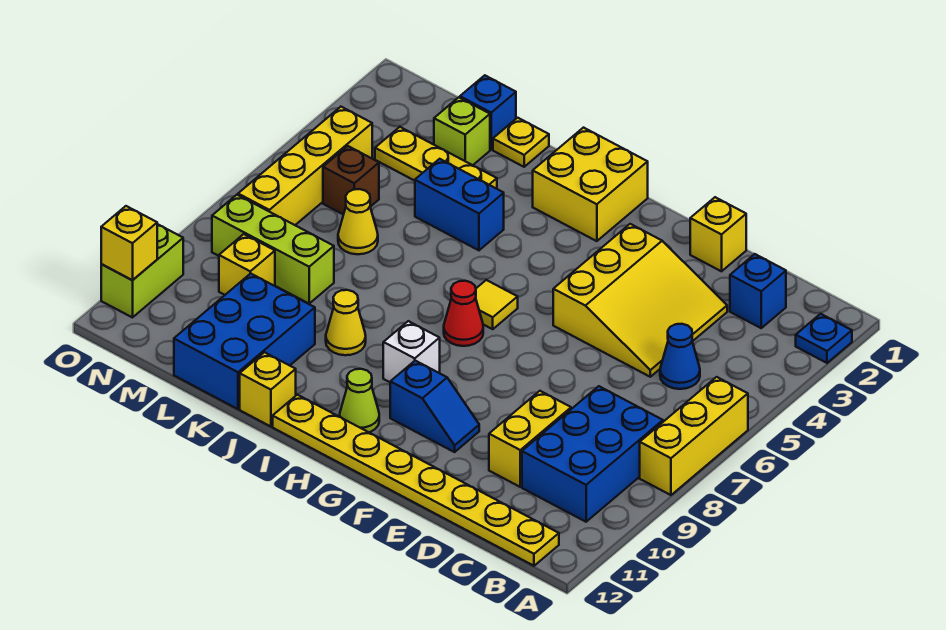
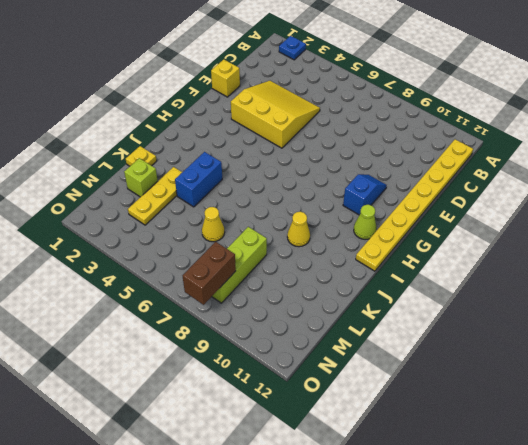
brown brick N8:O8 level 2 -> none
none -> yellow brick A6:A8 level 1
none -> blue brick B8:C10 level 1
none -> blue brick C2 level 1
none -> blue cone C5 level 1

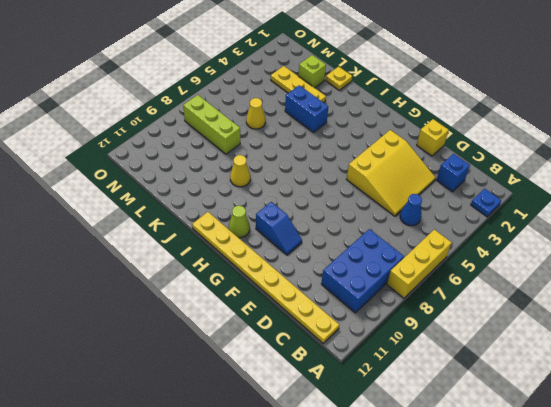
none -> yellow brick D9:D10 level 1
none -> yellow brick H1:I2 level 1
none -> yellow tile H6 level 1
none -> red cone H7 level 1

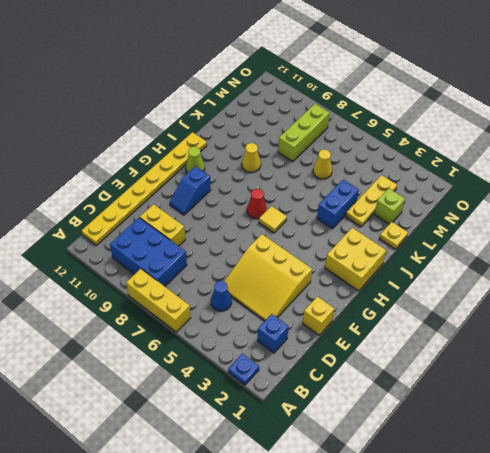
none -> white brick H9 level 1
none -> yellow brick J12 level 1
none -> blue brick K10:L12 level 1
none -> blue brick L1 level 1

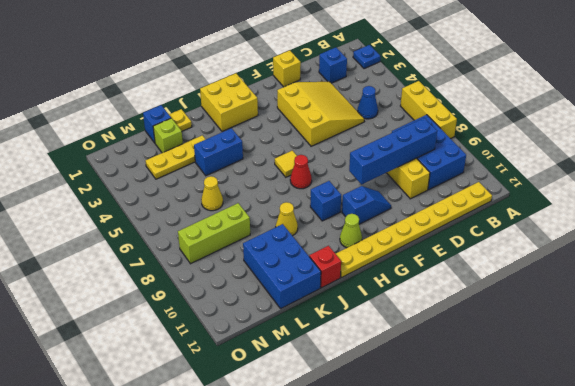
blue brick C9:F9 level 2 -> none
blue brick H9 level 1 -> white brick H9 level 1
red brick J12 level 1 -> yellow brick J12 level 1
none -> brown brick M5 level 1
none -> yellow brick M9 level 1
none -> yellow brick N4:N7 level 1
none -> lime brick O10:O11 level 1

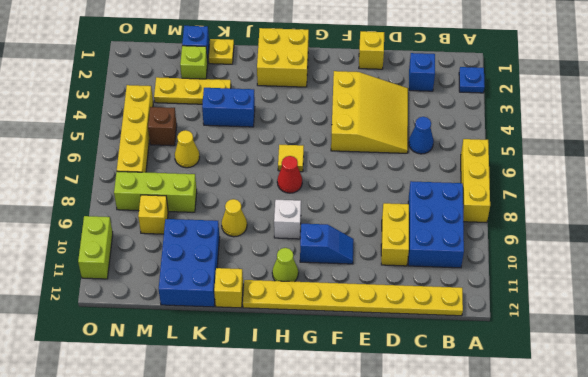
none -> yellow brick O11 level 2

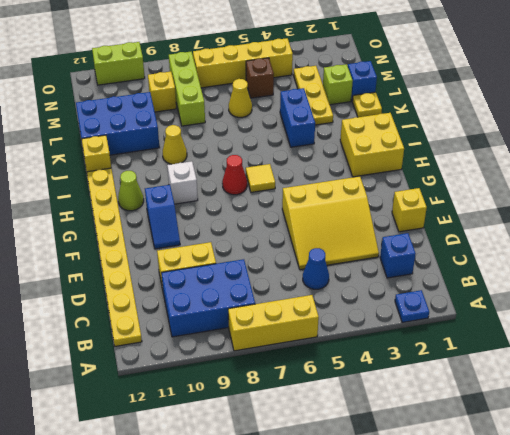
none -> yellow brick O11 level 2

